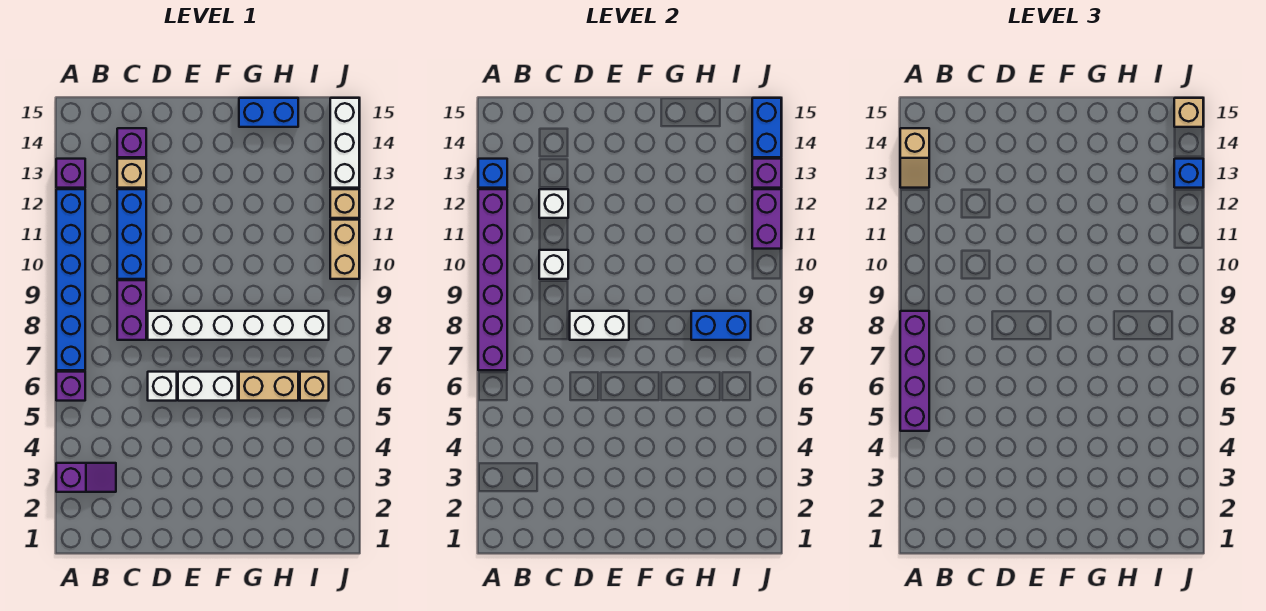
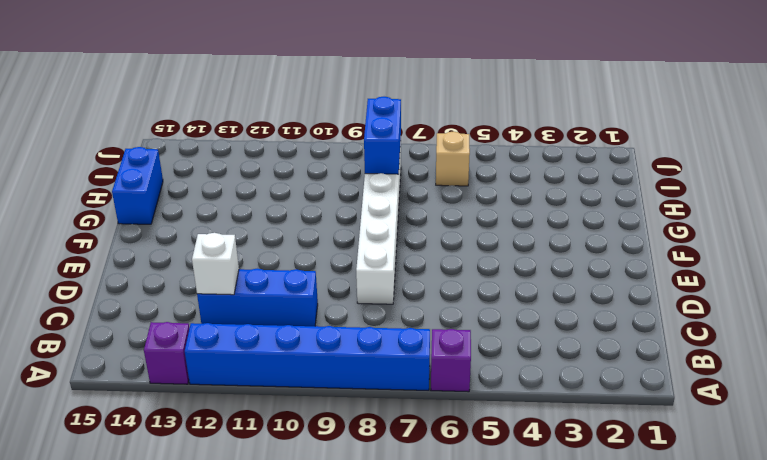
none -> purple slope A3:B3 level 1 top A
none -> purple brick C8:C9 level 1
none -> tan brick C13 level 1
none -> purple brick C14 level 1

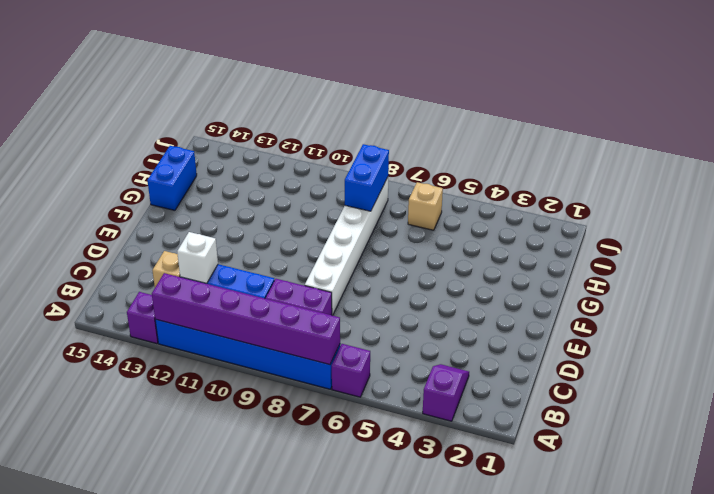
none -> purple brick C14 level 1
none -> white brick D6 level 1
none -> white brick E6:F6 level 1
none -> tan brick G6:H6 level 1

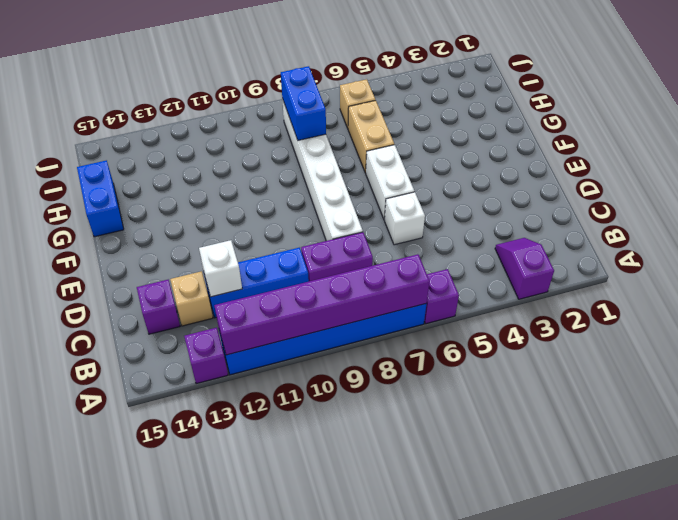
none -> tan brick J10:J11 level 1
none -> tan brick J12 level 1
none -> white brick J13:J15 level 1
none -> blue brick A13 level 2

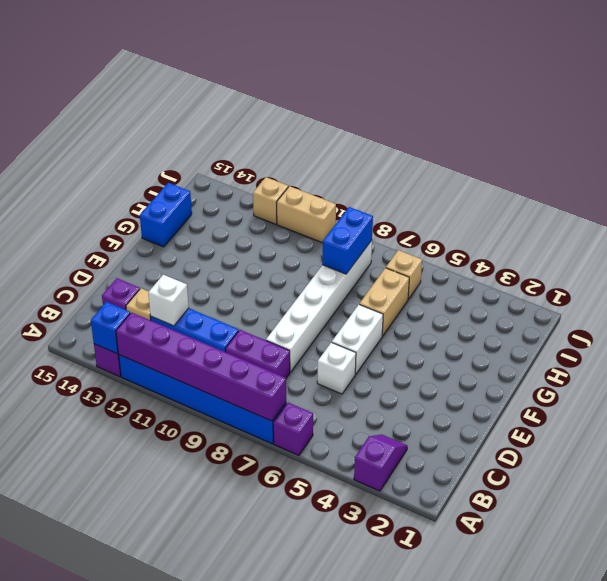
none -> white brick J13:J15 level 1
none -> white brick C10 level 2
none -> white brick D8:E8 level 2
none -> purple brick J11:J12 level 2

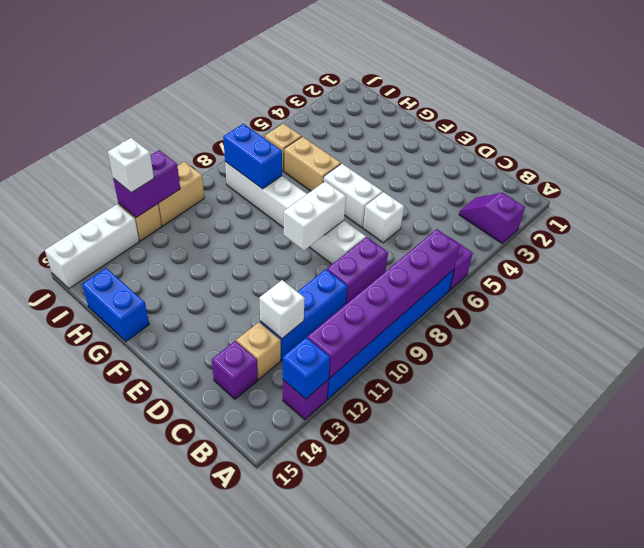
white brick E8:E9 level 2 -> white brick D8:E8 level 2
white brick J12 level 3 -> white brick C10 level 2
none -> purple brick J13 level 2
none -> blue brick J14:J15 level 2
none -> purple brick A5:A8 level 3
none -> tan slope A13:A14 level 3 top 14

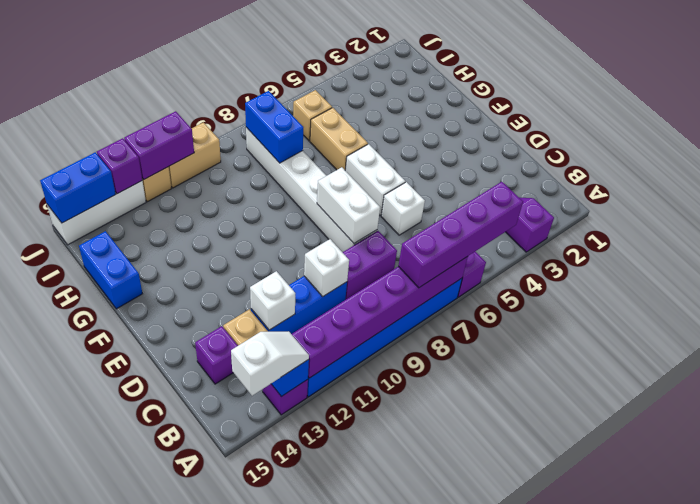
white slope A13:A14 level 3 top 14 -> tan slope A13:A14 level 3 top 14
none -> blue brick J13 level 3
none -> tan brick J15 level 3

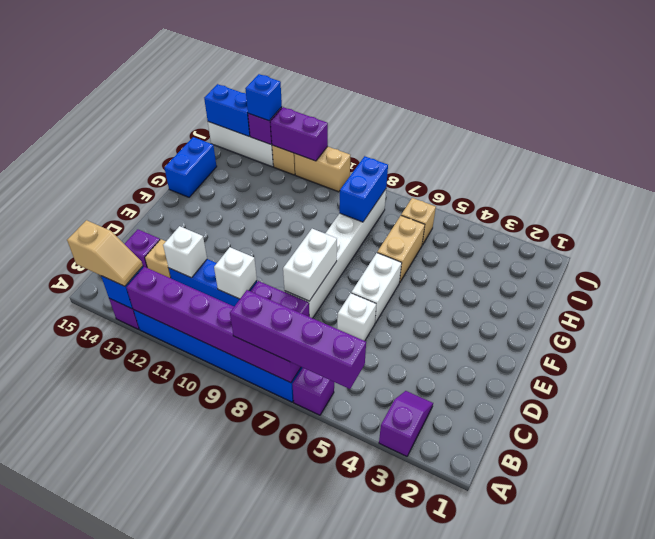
none -> tan brick J15 level 3

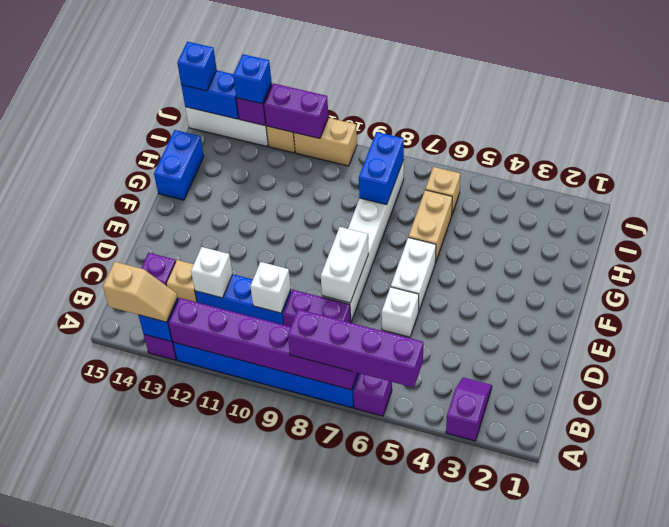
blue brick J15 level 3 -> tan brick J15 level 3

